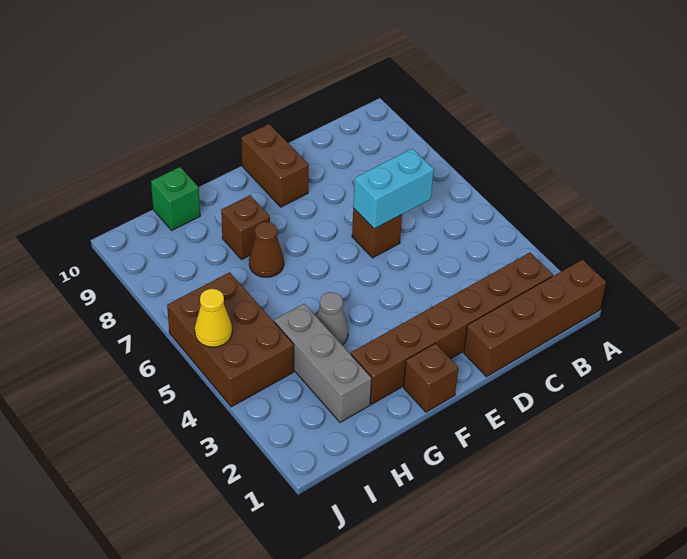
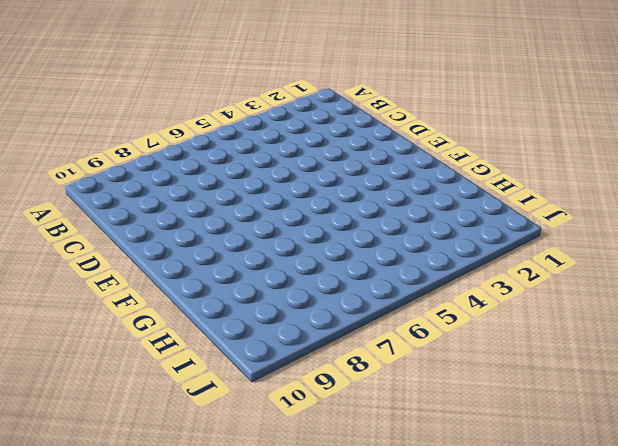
none -> brown brick A1:D1 level 1
none -> brown brick B2:G2 level 1
none -> brown brick D6 level 1

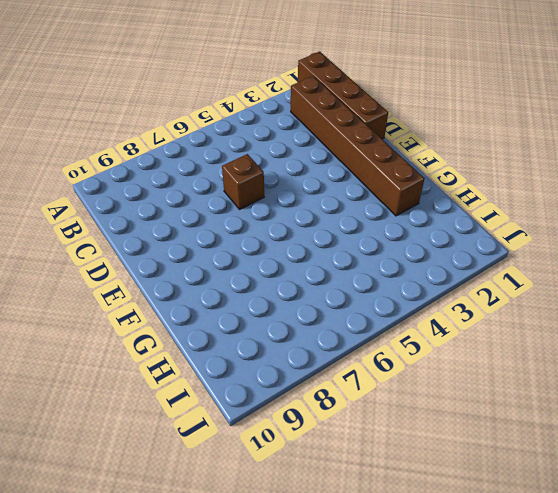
none -> brown brick E9:E10 level 1
none -> brown brick F1 level 1
none -> grey cone G4 level 1

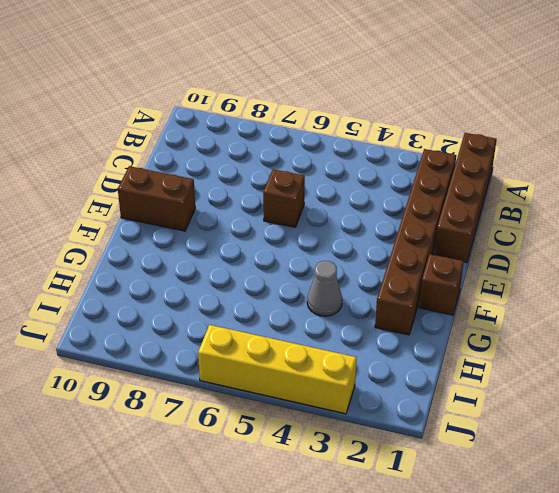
yellow brick J3:J6 level 1 -> brown brick I4:J6 level 1
none -> brown cone G7 level 1
none -> brown brick G8 level 1
none -> grey brick H2:H4 level 1

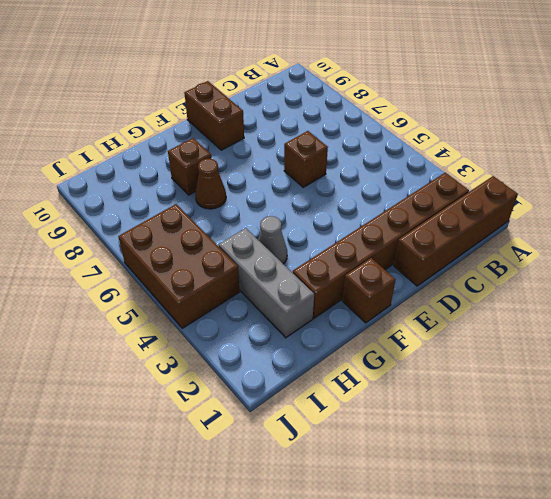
none -> green brick H10 level 1
none -> cyan brick C6:D6 level 2
none -> yellow cone J5 level 2

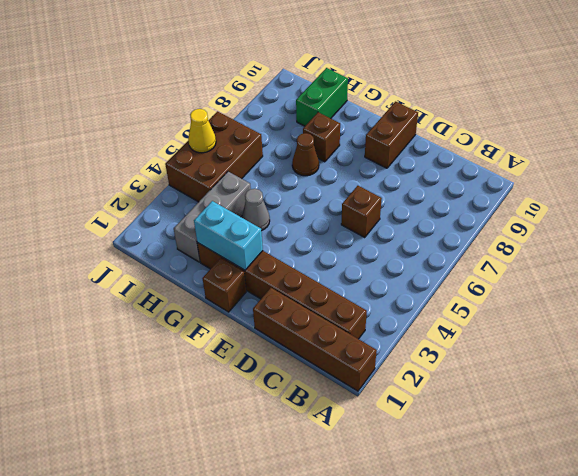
cyan brick F2:G2 level 2 -> cyan brick C6:D6 level 2
green brick H9:H10 level 1 -> green brick H10 level 1

